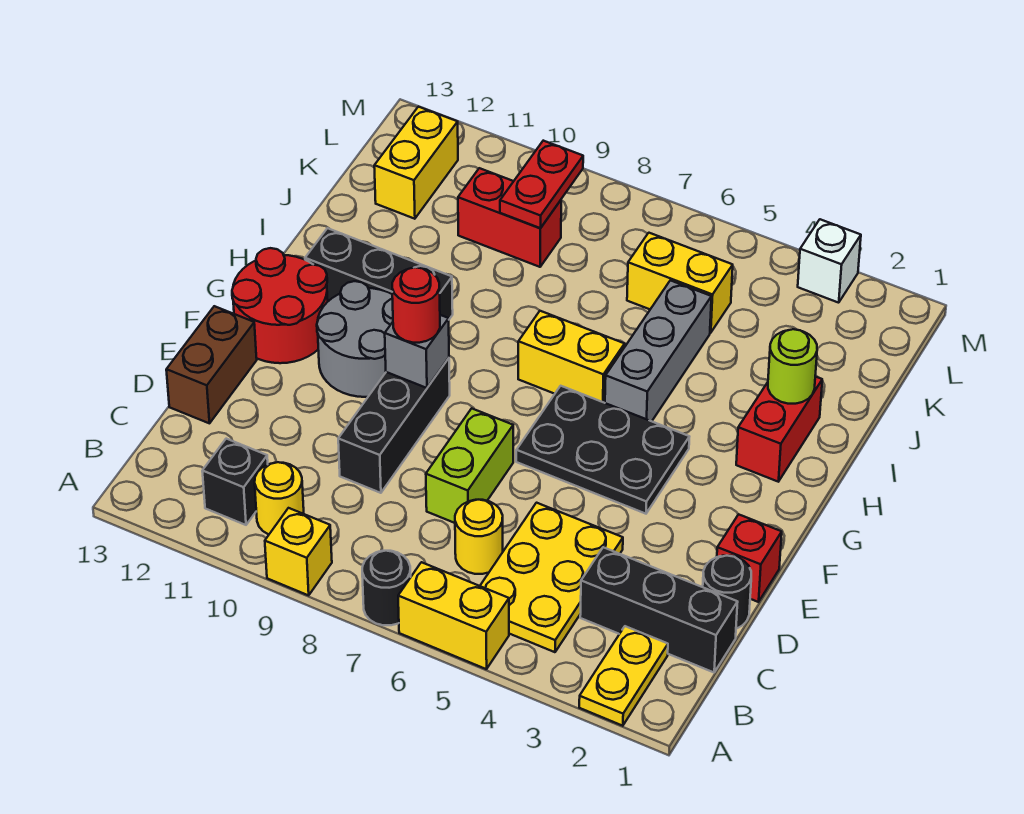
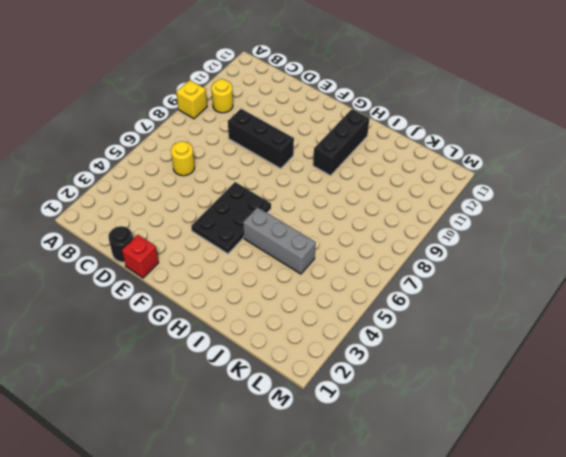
none -> yellow plate A2:B2 level 1
none -> yellow brick A5:A6 level 1
none -> black round brick A7 level 1

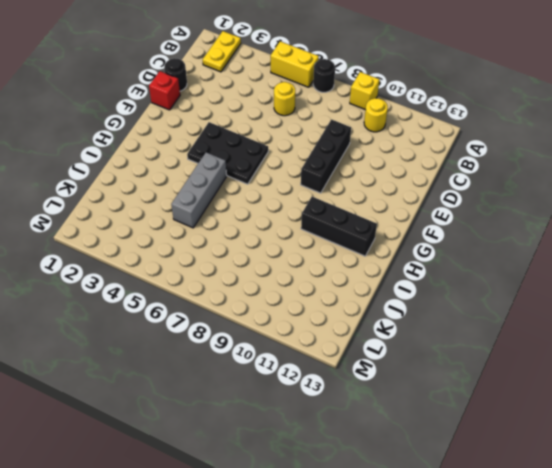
none -> yellow plate B4:D5 level 1
none -> black brick B11 level 1
none -> black brick C1:C3 level 1

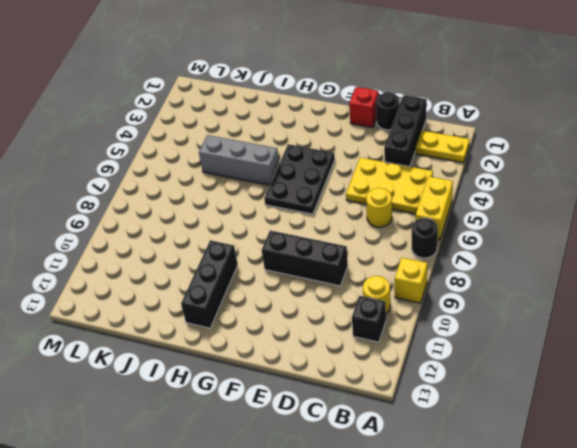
none -> lime brick D7:E7 level 1
none -> brown brick D13:E13 level 1
none -> grey round brick F10:G11 level 1

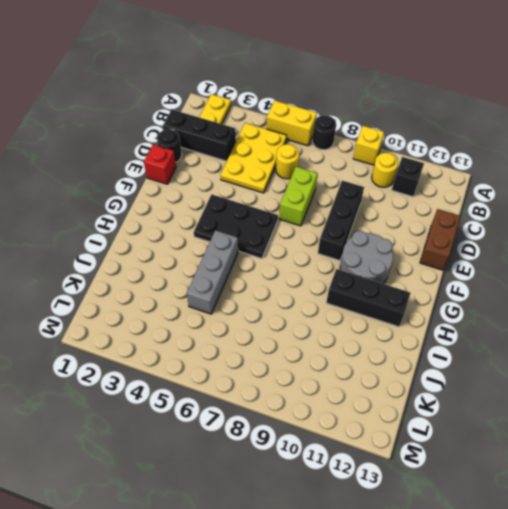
none -> red round brick F12:G13 level 1
none -> red brick H2:I2 level 1
none -> yellow brick H6:H7 level 1

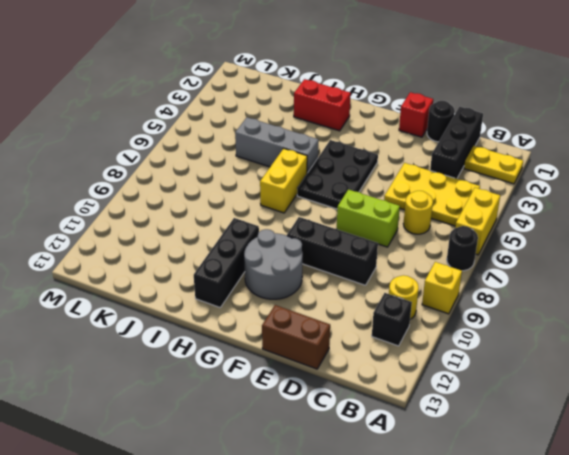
none -> red round brick F12:G13 level 1
none -> yellow brick K5:K6 level 1
none -> red brick K9:K10 level 1

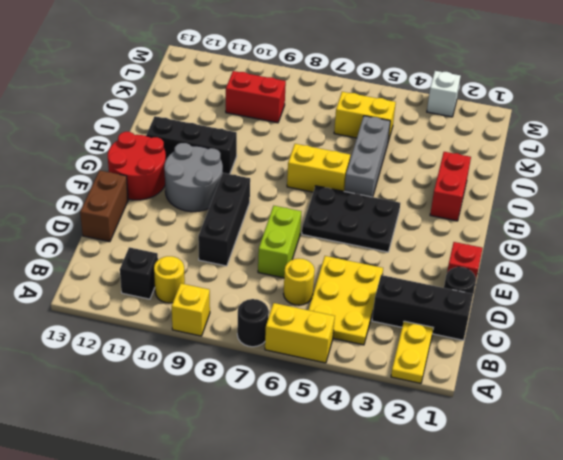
none -> yellow brick K12:L12 level 1
none -> grey brick F9 level 2
none -> lime round brick I2 level 2

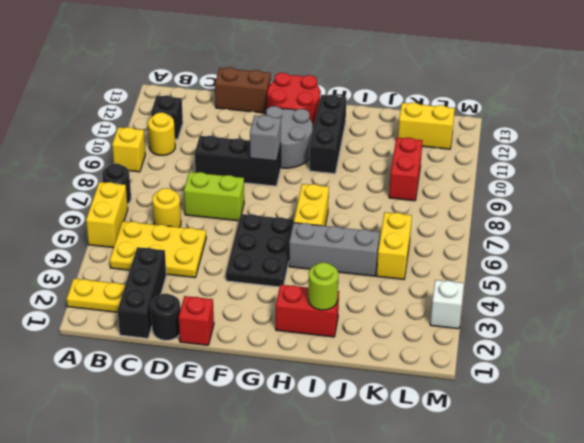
none -> red plate K9:L9 level 2
none -> red round brick F9 level 3

